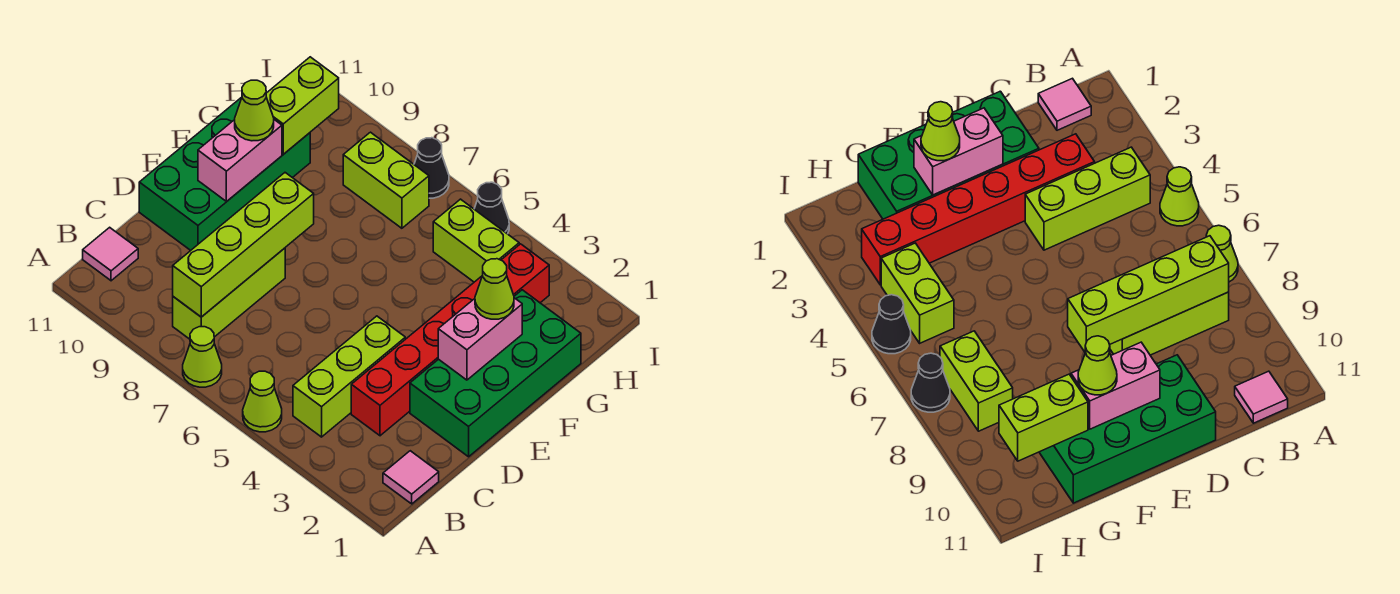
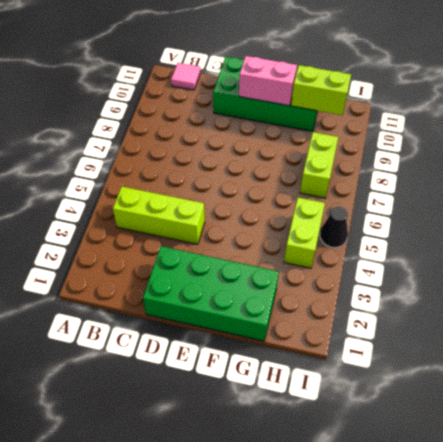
none -> lime cone A5 level 1
none -> lime cone A7 level 1
none -> pink tile B1 level 1

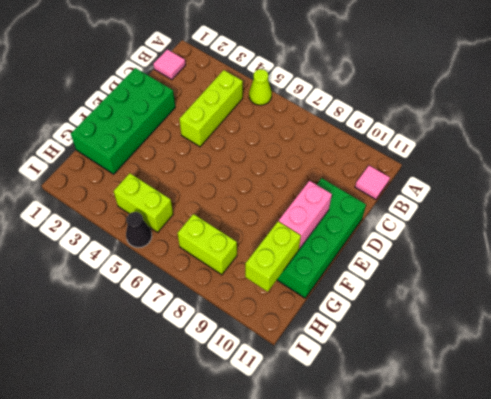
none -> lime cone A7 level 1
none -> lime brick B8:D8 level 1
none -> red brick C3:H3 level 1

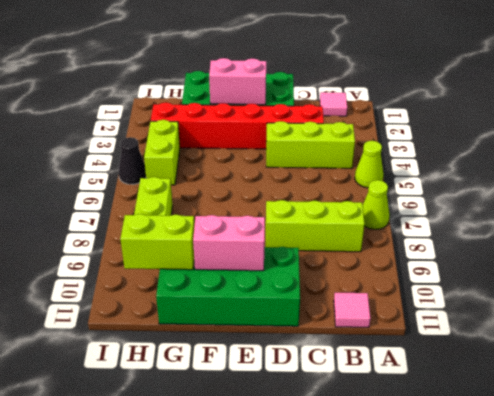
none -> black cone I7 level 1
none -> lime brick B8:E8 level 2
none -> lime cone F2 level 3

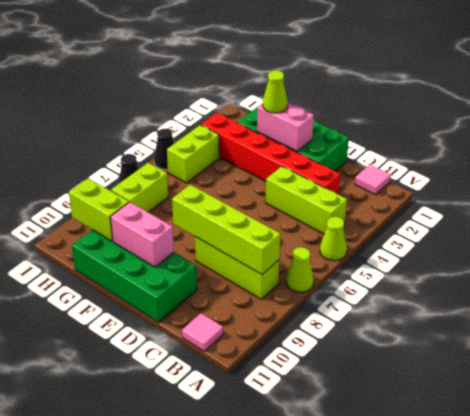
none -> lime cone F10 level 3

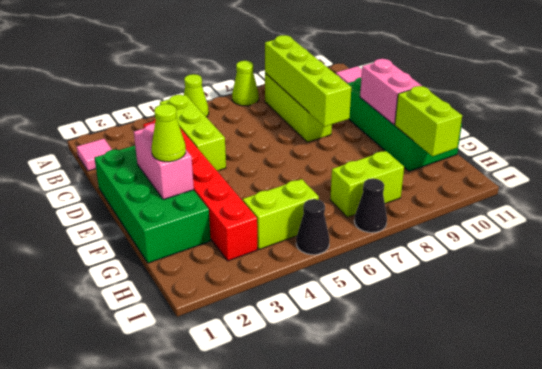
none -> lime cone F10 level 3

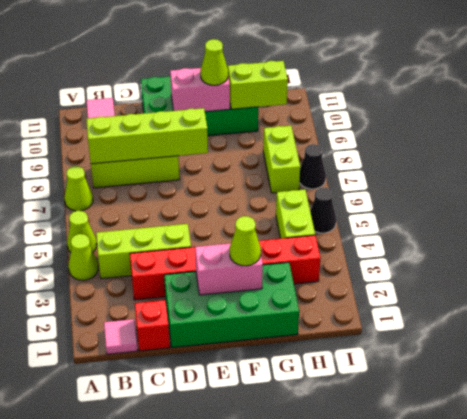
lime cone A4 level 1 -> none
red brick C1 level 1 -> none

